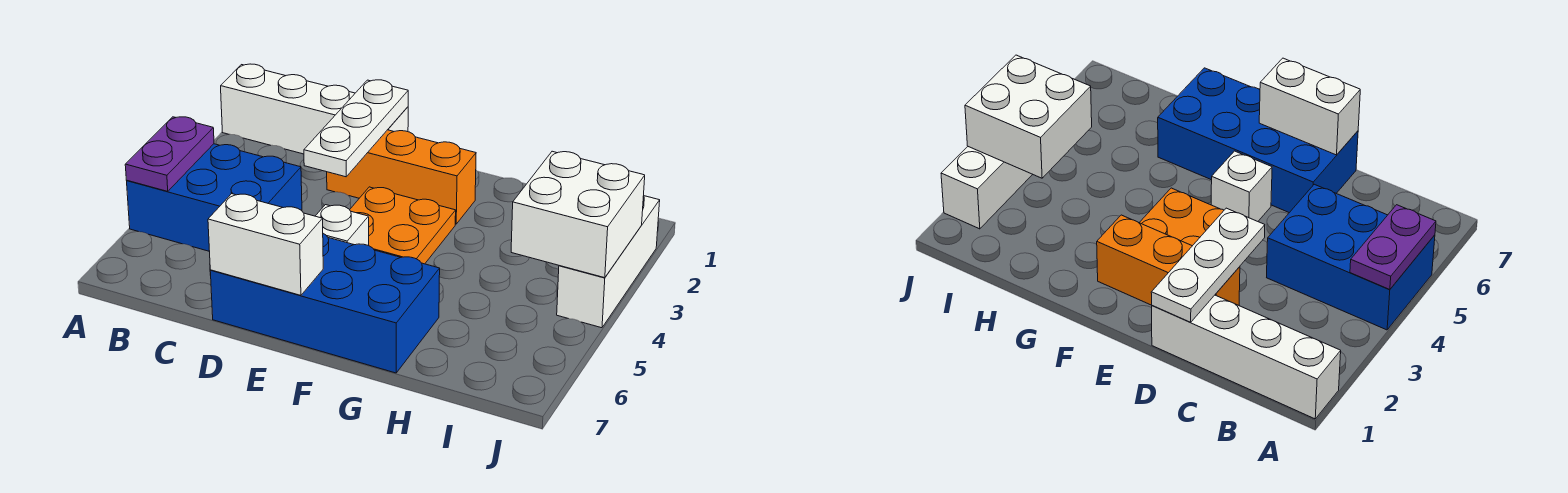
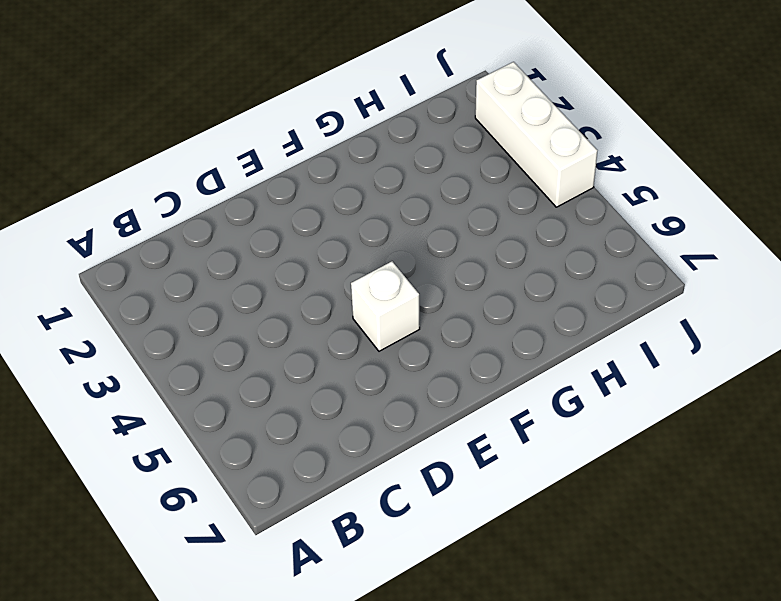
none -> white brick A1:D1 level 1
none -> blue brick A4:C5 level 1

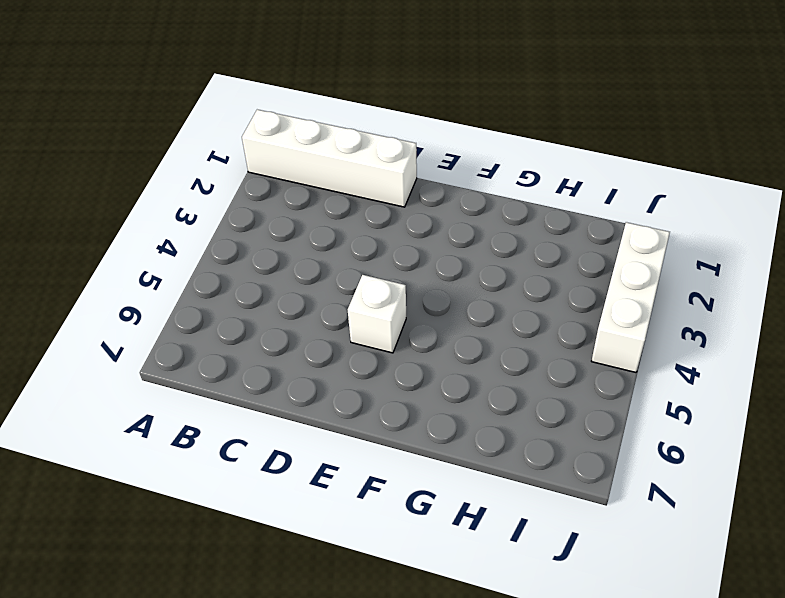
none -> blue brick A4:C5 level 1
none -> orange brick D2:F2 level 1

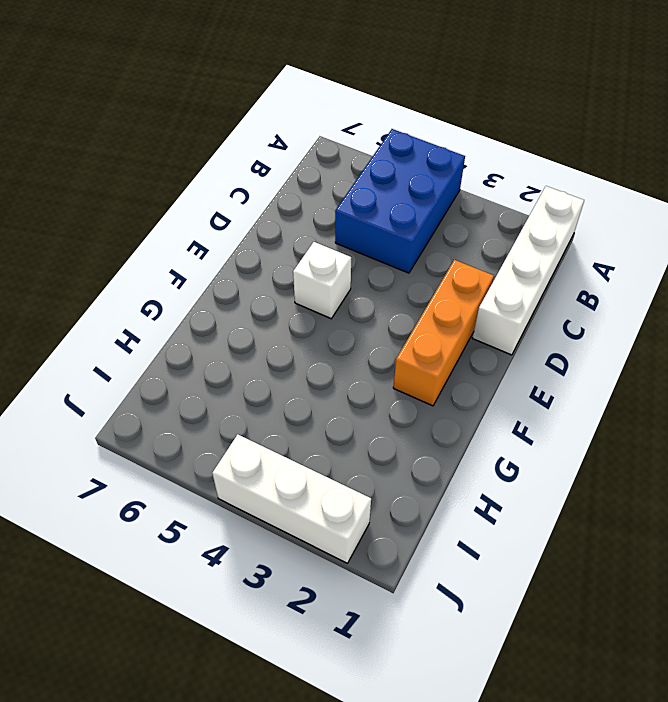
none -> blue brick D6:G7 level 1
none -> orange plate E3:F4 level 1

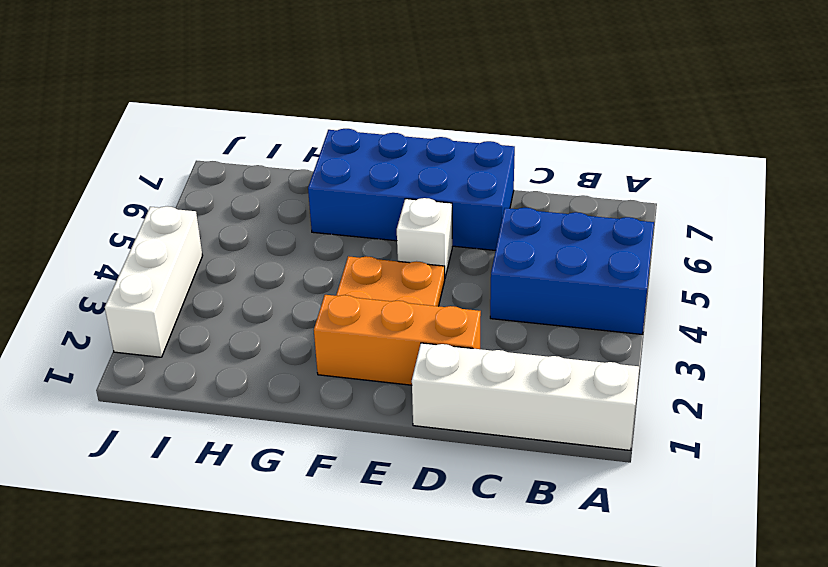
none -> purple plate A4:A5 level 2
none -> white plate D1:D3 level 2

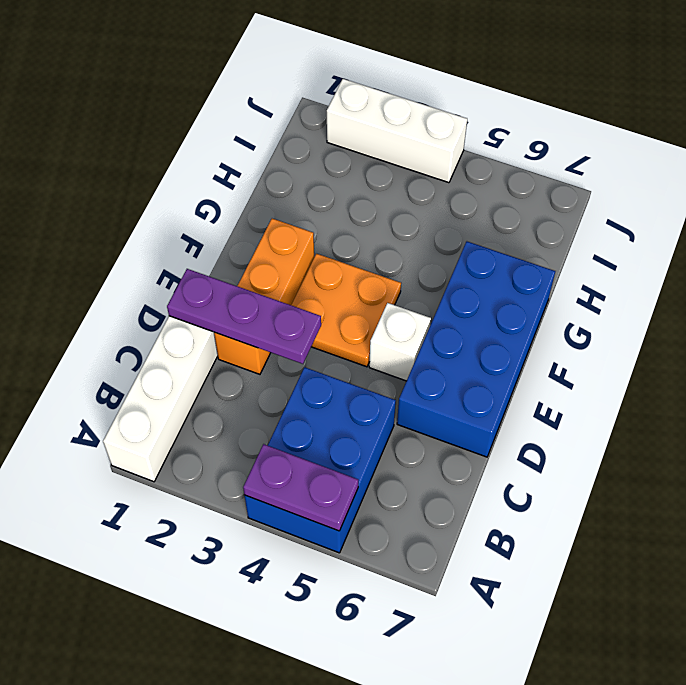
purple plate D1:D3 level 2 -> white plate D1:D3 level 2
none -> white brick D7:E7 level 2
none -> white brick I3:J4 level 2

